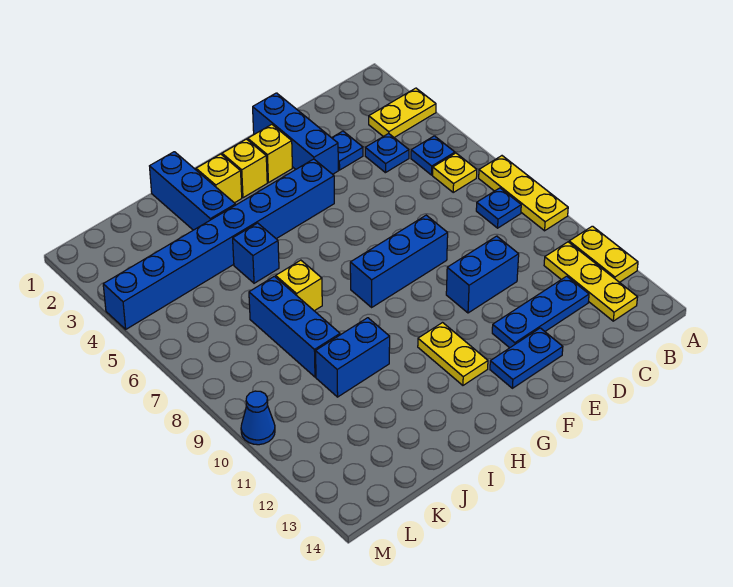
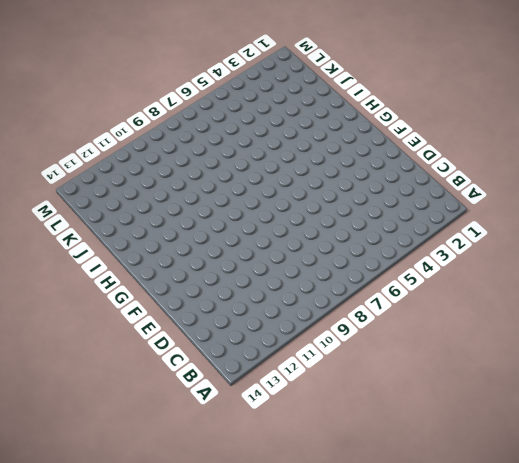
none -> yellow plate A3:B3 level 1
none -> yellow plate A7:A9 level 1
none -> yellow plate A11:A12 level 1

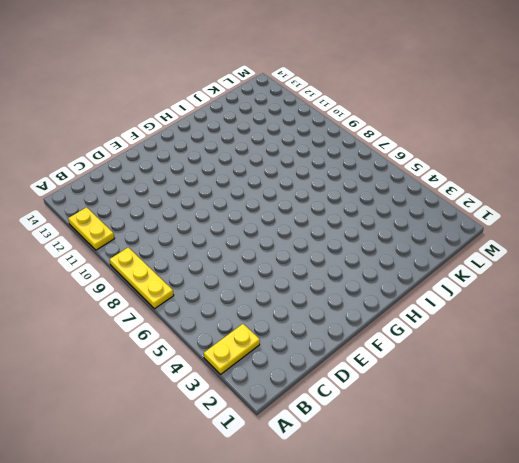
none -> blue plate B5 level 1
none -> yellow plate B6 level 1
none -> blue plate B8 level 1

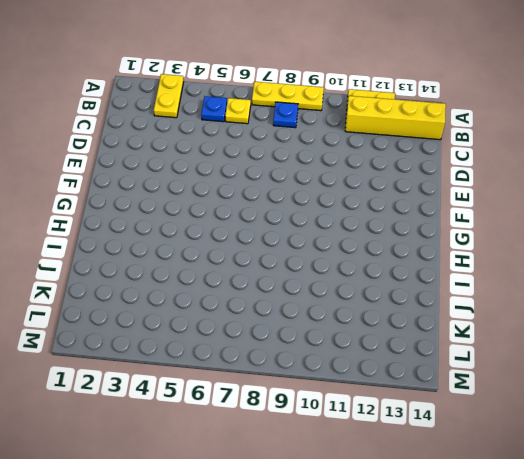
yellow brick B11:B14 level 1 -> yellow plate B11:B13 level 1
none -> blue plate C4 level 1
none -> blue plate C12:E12 level 1
none -> blue plate D3 level 1

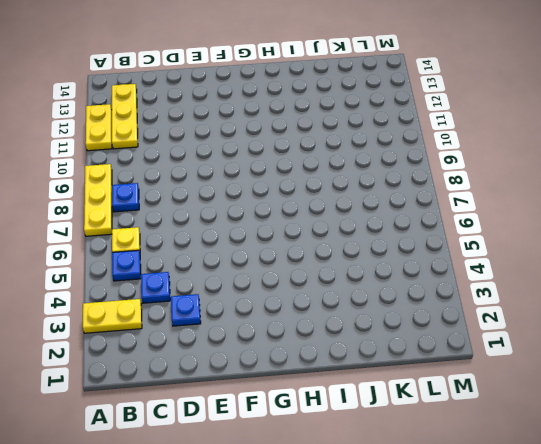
none -> blue plate C12:E12 level 1
none -> blue brick D10:E10 level 1
none -> blue brick E1:E3 level 1

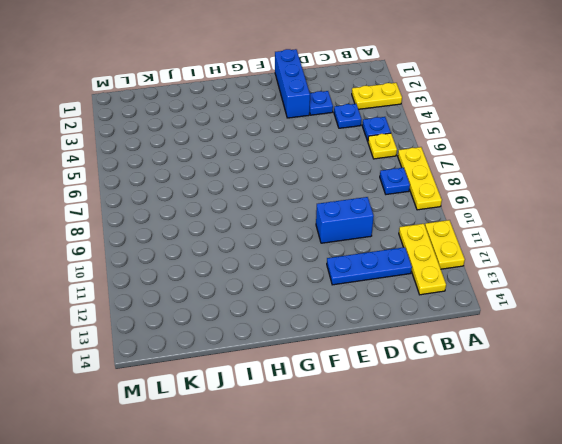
none -> blue brick E8:G8 level 1
none -> blue plate E13:F13 level 1
none -> yellow brick F2 level 1

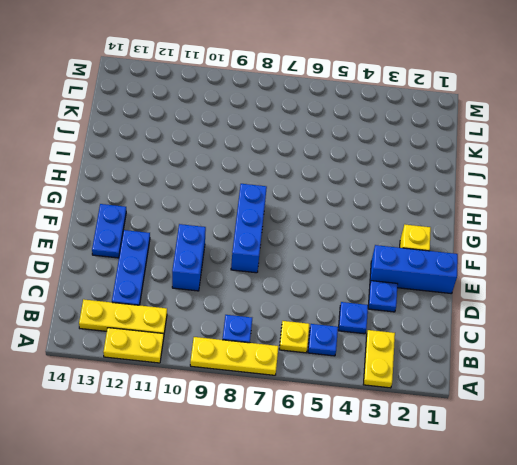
none -> blue brick F4:M4 level 1
none -> yellow brick G2 level 1
none -> yellow plate G11:G12 level 1

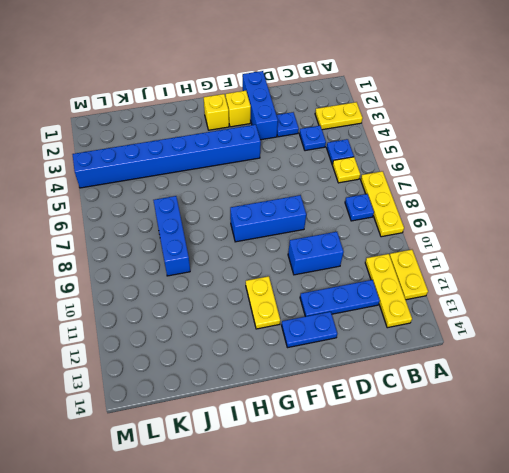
none -> yellow brick H2 level 1
none -> blue brick I1:I3 level 1
none -> blue brick I5 level 1

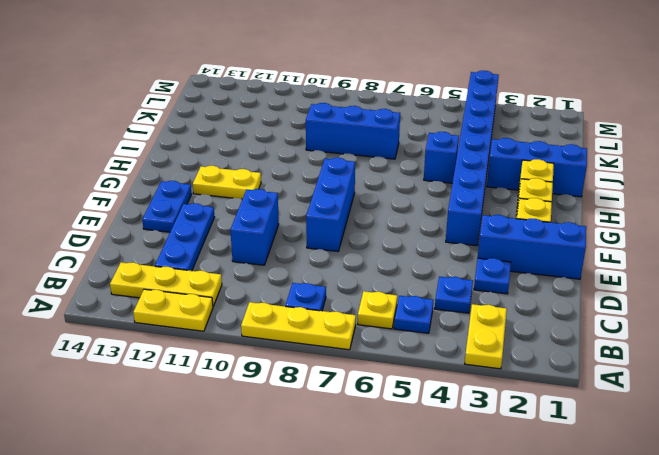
none -> yellow brick I7 level 1
none -> blue brick I10:J10 level 1
none -> blue cone M10 level 1

